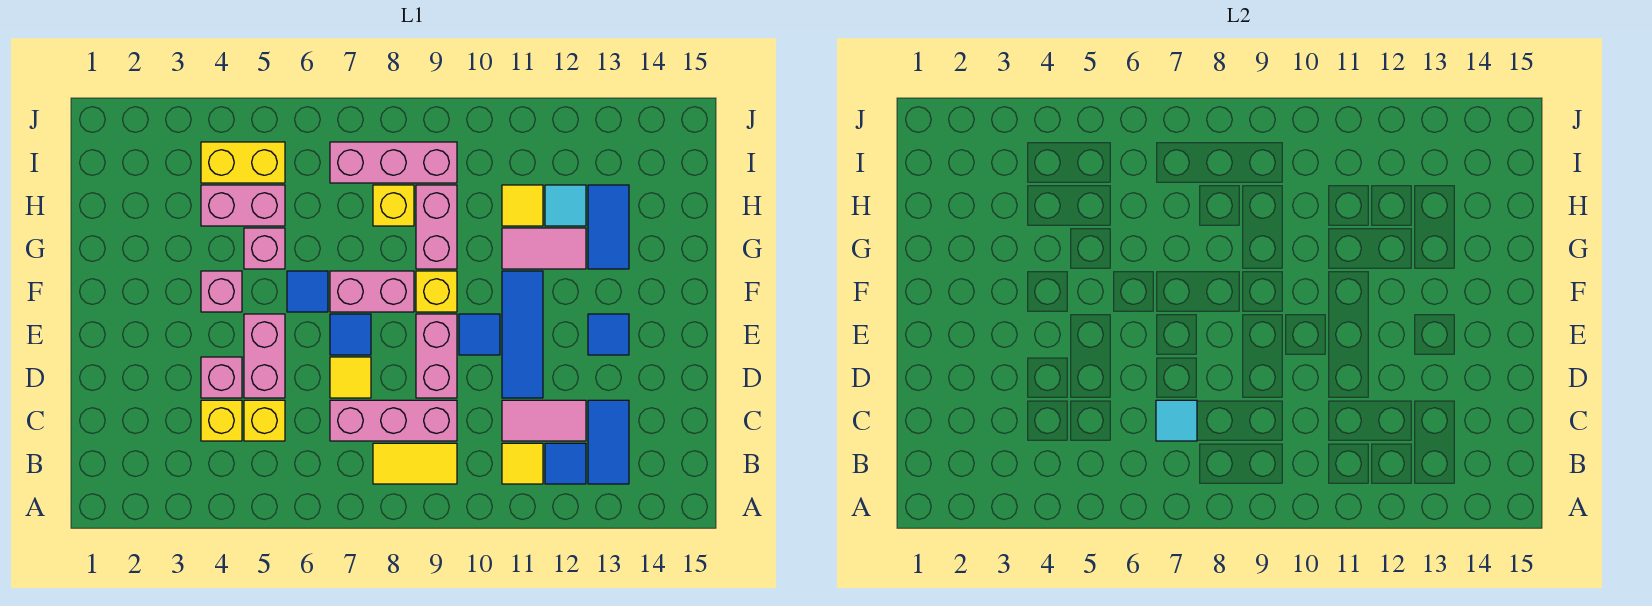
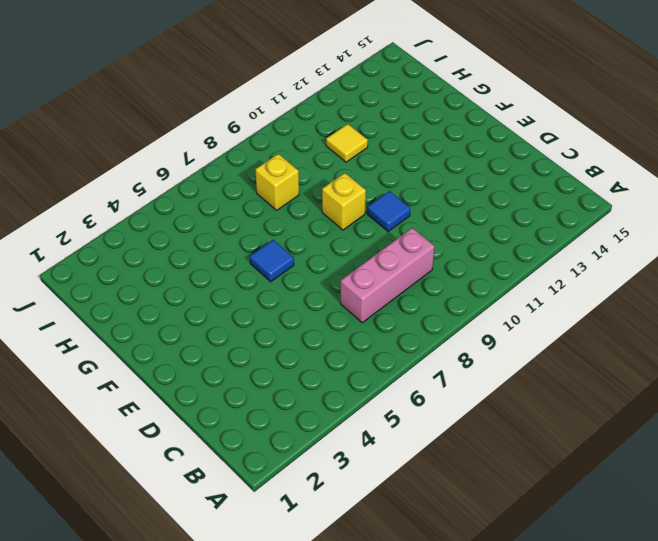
none -> yellow tile B8:B9 level 1
none -> yellow tile B11 level 1
none -> blue tile B12 level 1
none -> blue tile B13:C13 level 1

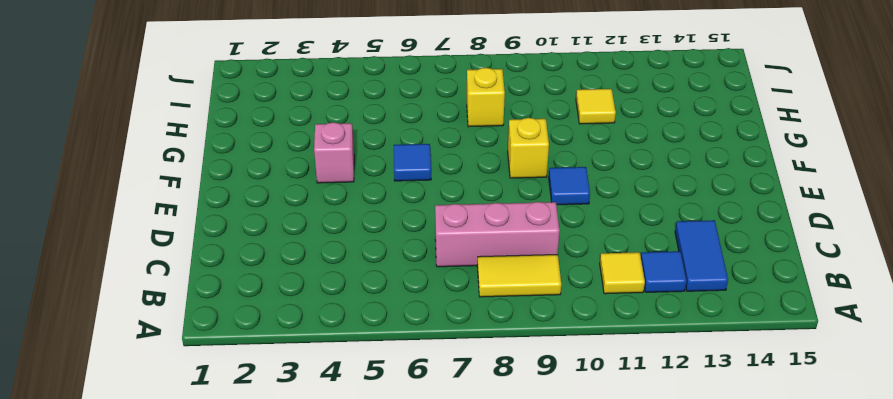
none -> yellow brick C4 level 1
none -> yellow brick C5 level 1
none -> pink tile C11:C12 level 1
none -> pink brick D4 level 1

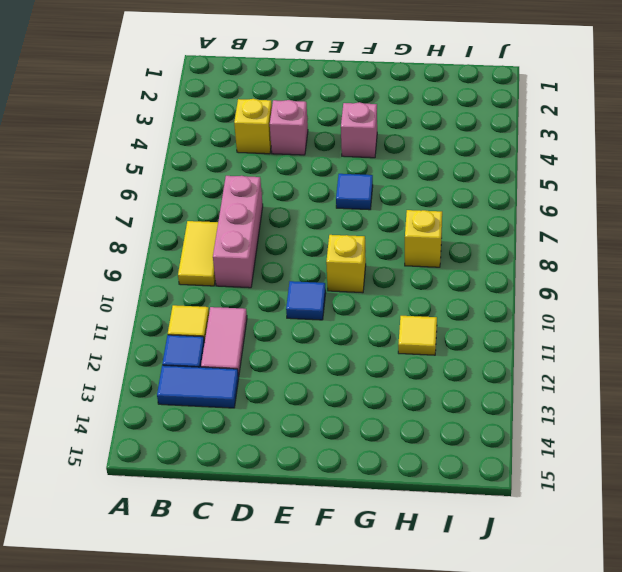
none -> yellow brick C5 level 1
none -> pink brick D5:E5 level 1
none -> yellow tile D7 level 1
none -> pink brick D9:E9 level 1

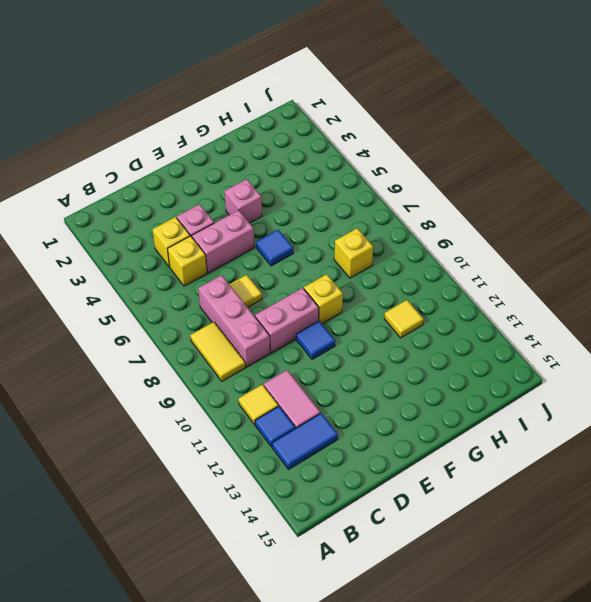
none -> blue tile D11:F11 level 1
none -> blue tile E7 level 1
none -> blue tile E13 level 1
none -> pink brick F7:F8 level 1

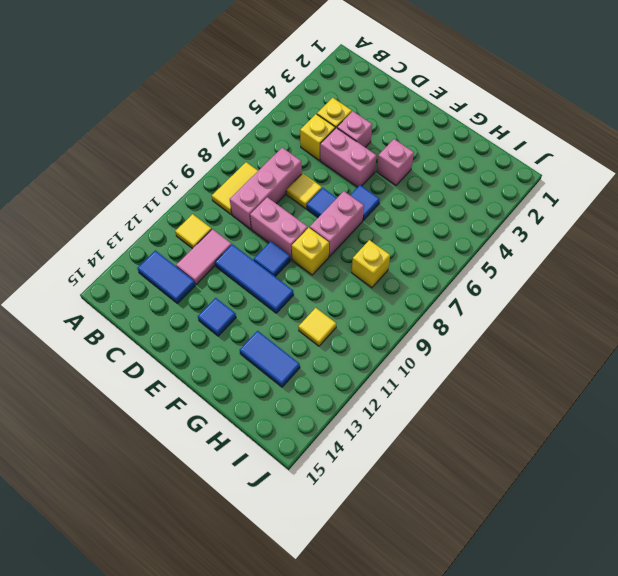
none -> blue tile B12 level 1
none -> pink brick G5 level 1
none -> pink brick G9:H9 level 1
none -> pink tile G11:G12 level 1

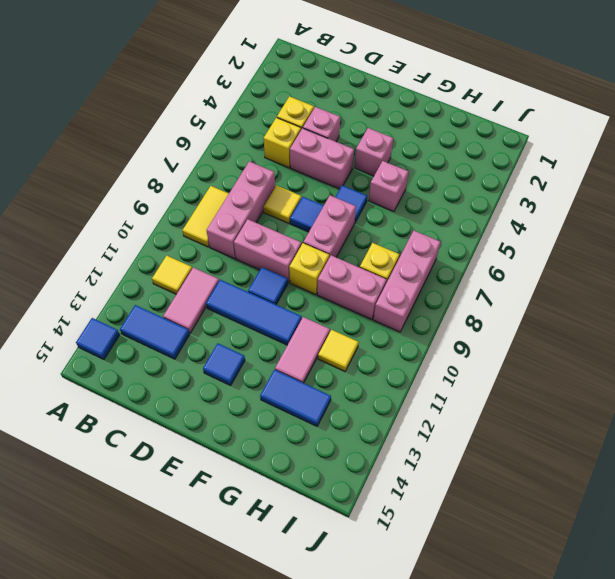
blue tile A14 level 1 -> blue tile B12 level 1
none -> pink brick H4:H5 level 1
none -> cyan tile H12 level 1
none -> yellow brick I4:I5 level 1
none -> cyan tile C7 level 2

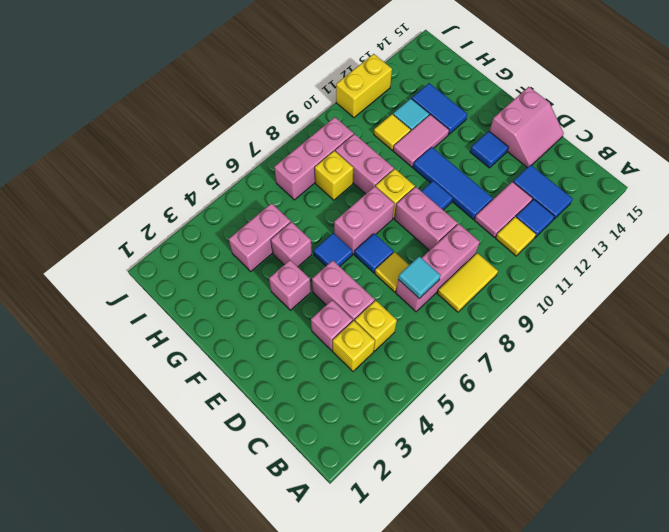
pink slope D14:E15 level 1 top E -> none
yellow brick J11:J12 level 1 -> yellow brick I4:I5 level 1

